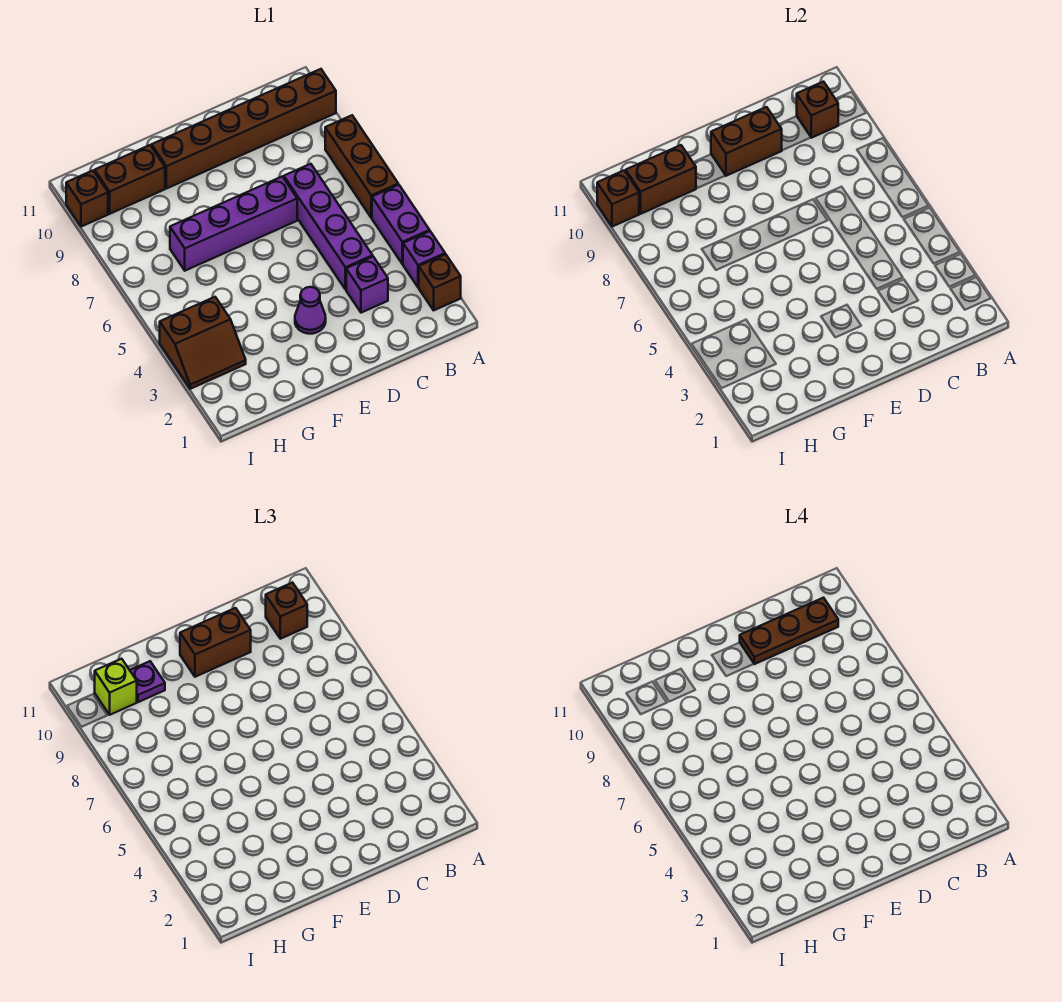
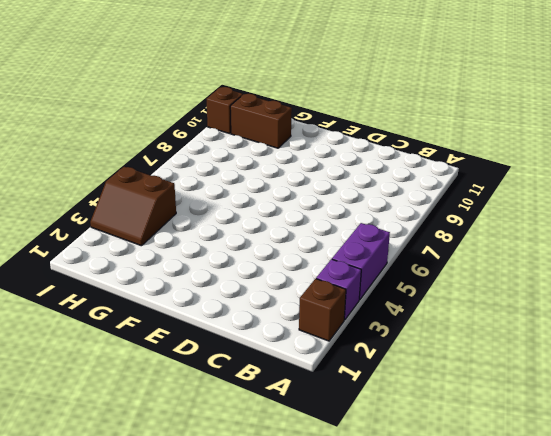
none -> brown brick A6:A8 level 1
none -> brown brick A10:F10 level 1
none -> purple brick C3 level 1

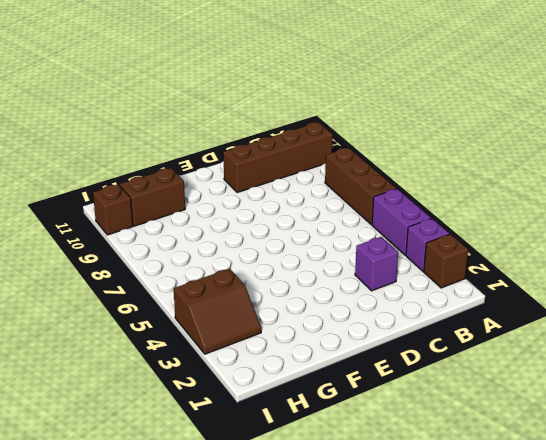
brown brick A10:D10 level 1 -> brown brick A10:F10 level 1
none -> purple brick C4:C7 level 1
none -> purple brick D7:G7 level 1
none -> purple cone E3 level 1

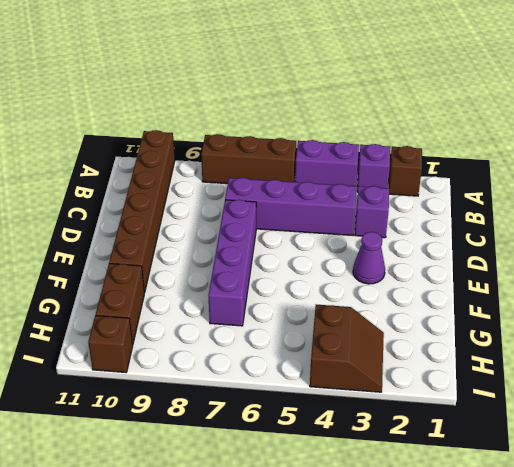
none -> brown brick B10 level 2
none -> brown brick D10:E10 level 2
none -> brown brick G10:H10 level 2

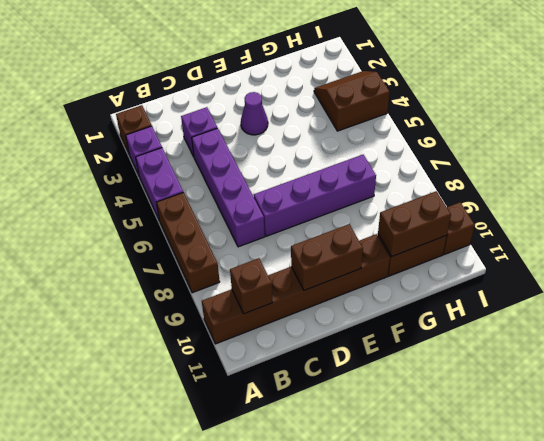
none -> brown brick I10 level 2
none -> brown brick B10 level 3
none -> brown brick D10:E10 level 3

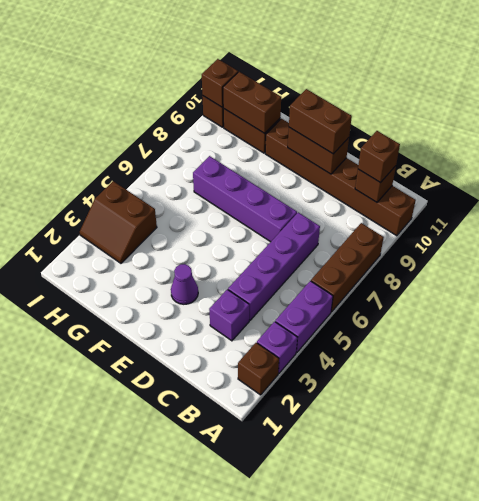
none -> purple plate G10 level 3
none -> lime brick H10 level 3
none -> brown plate B10:D10 level 4

